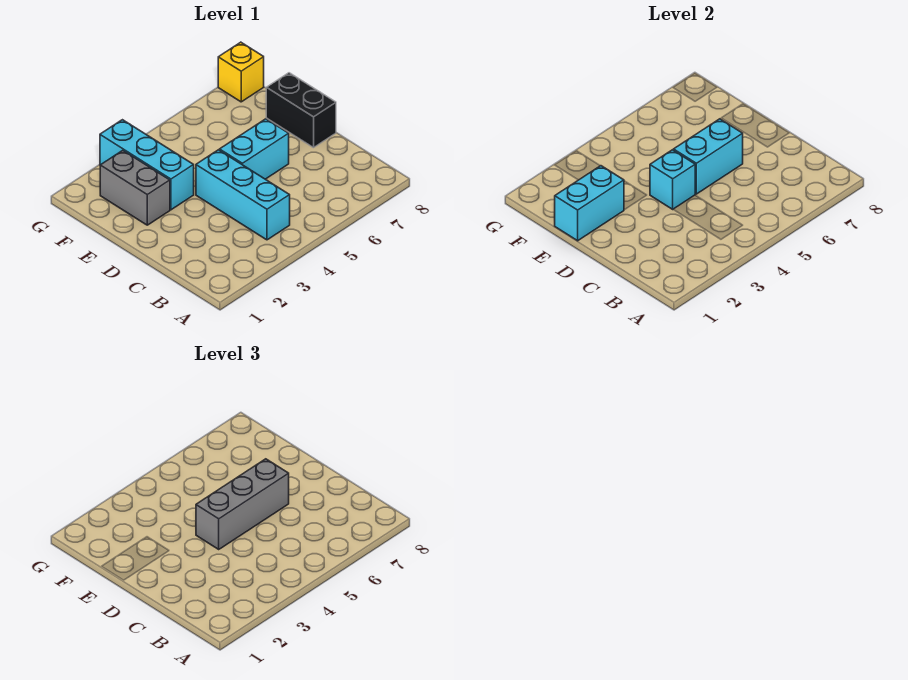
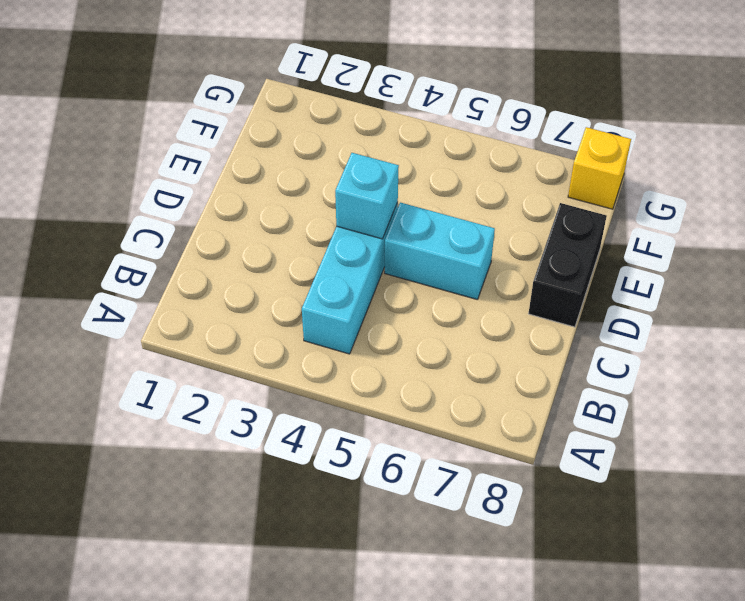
none -> grey brick E2:F2 level 1
none -> cyan brick E3:G3 level 1

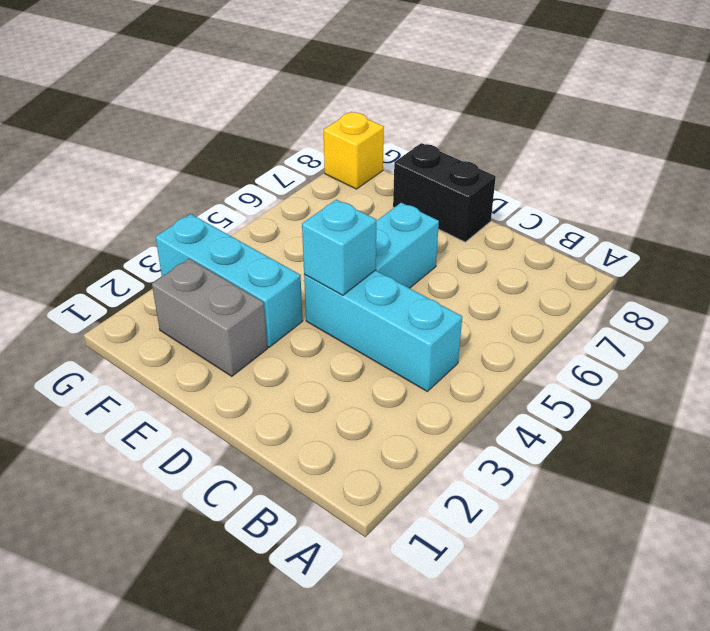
none -> cyan brick D5:D6 level 2
none -> cyan brick E1:E2 level 2

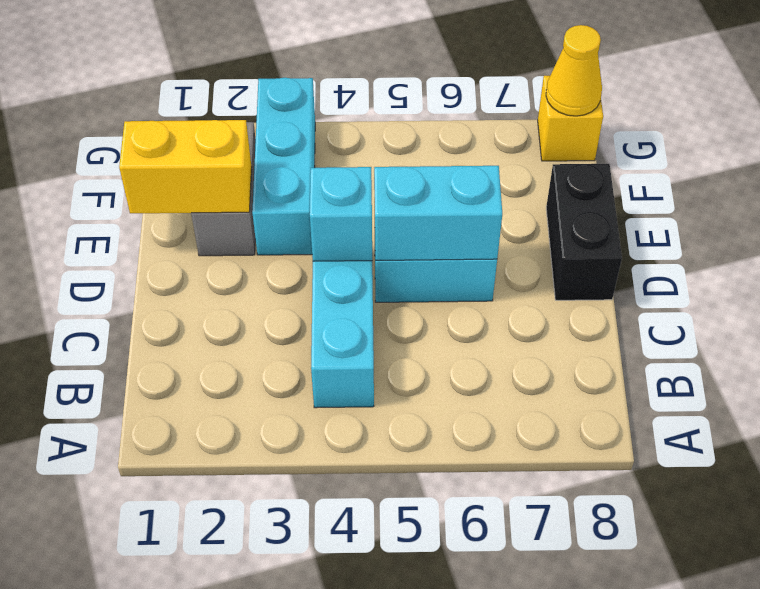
yellow brick E1:E2 level 2 -> cyan brick E1:E2 level 2
yellow cone G8 level 2 -> none
none -> grey brick D4:D6 level 3

